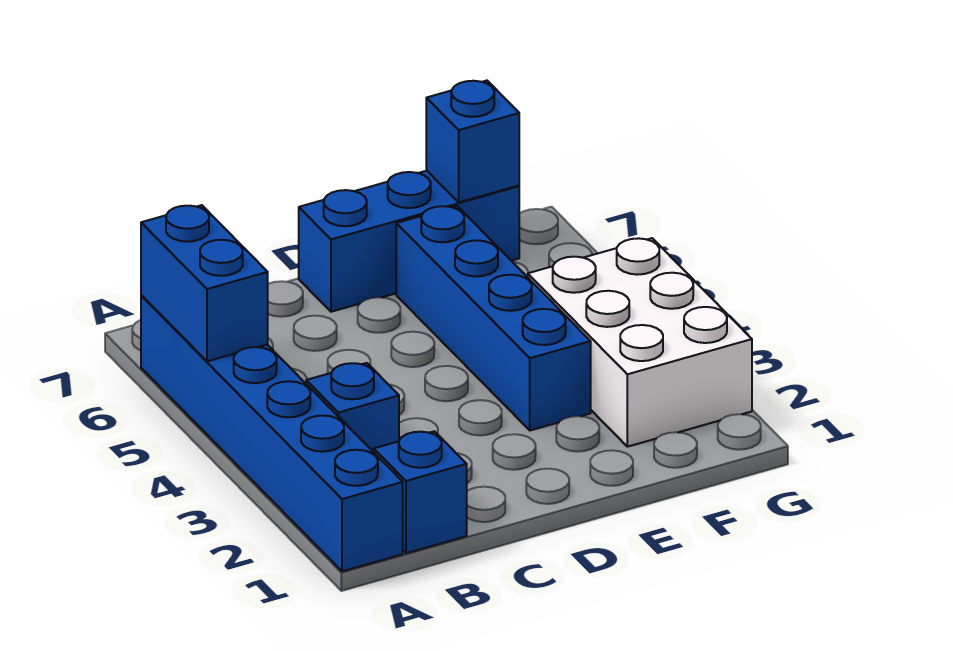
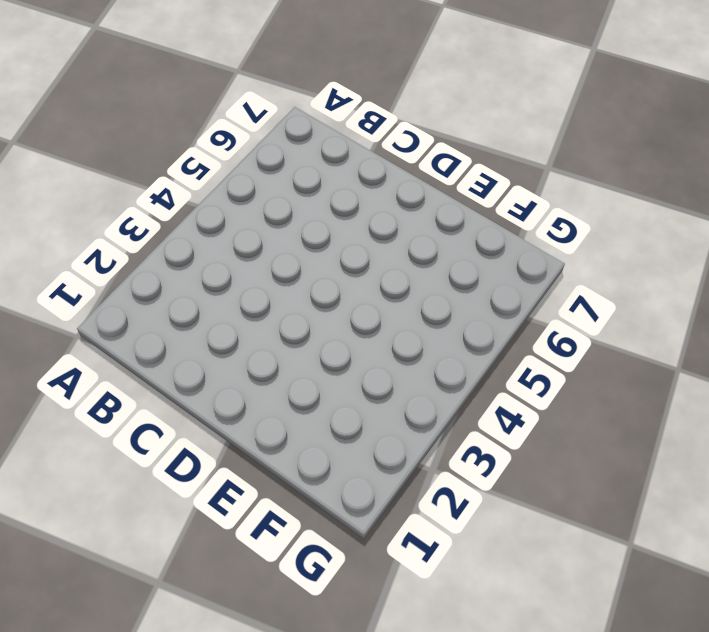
none -> blue brick A1:A6 level 1
none -> blue brick B1 level 1

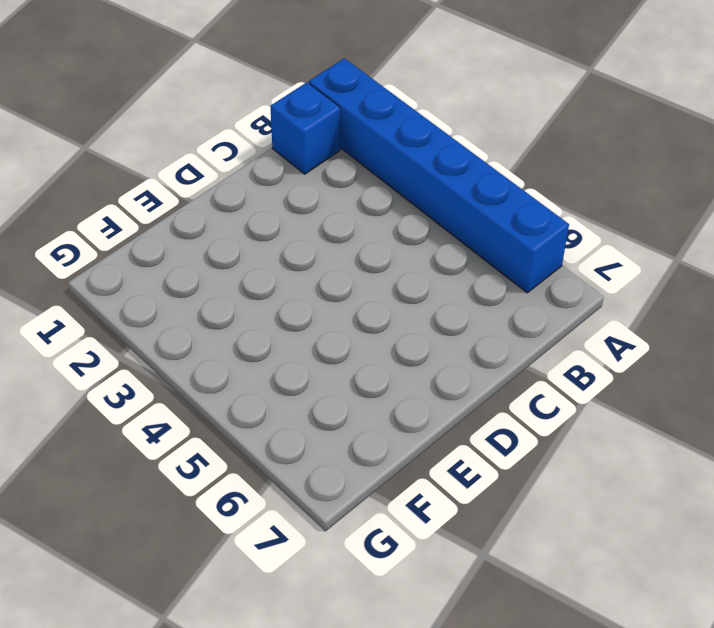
none -> blue brick B3 level 1
none -> blue brick D7:F7 level 1

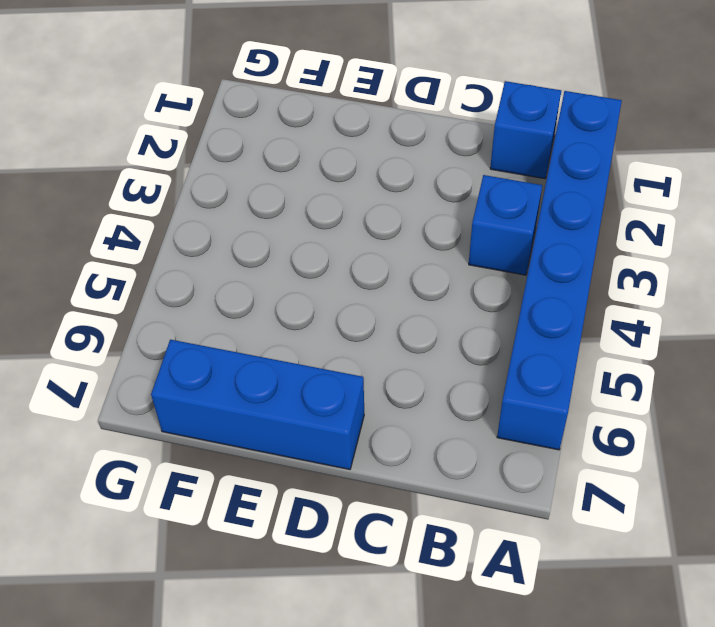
none -> blue brick E3:E6 level 1
none -> white brick F2:G4 level 1

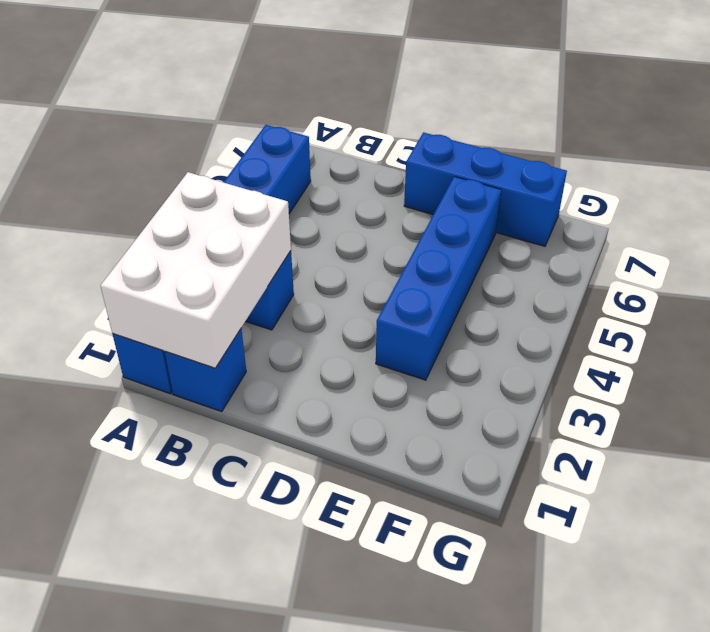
white brick A1:B3 level 2 -> white brick F2:G4 level 1
none -> blue brick A5:A6 level 2
none -> blue brick F7 level 2

